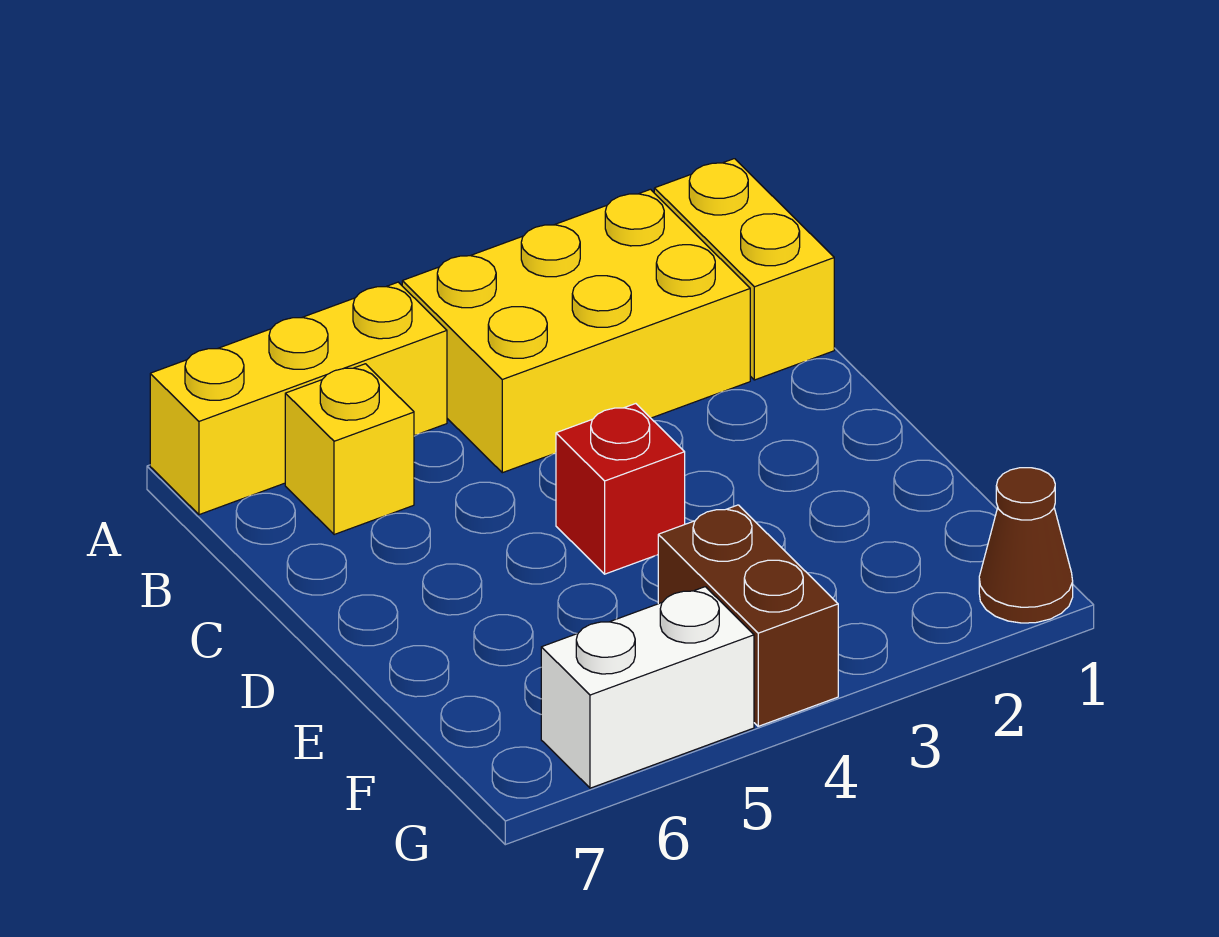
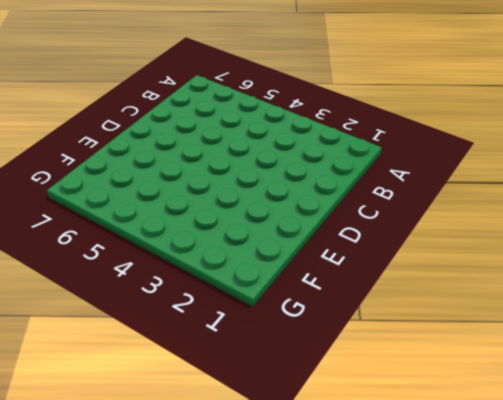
none -> yellow brick A1:B1 level 1
none -> yellow brick A2:B4 level 1

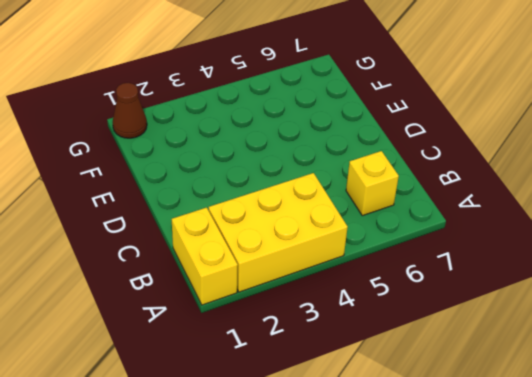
none -> yellow brick A5:A7 level 1
none -> red brick D4 level 1

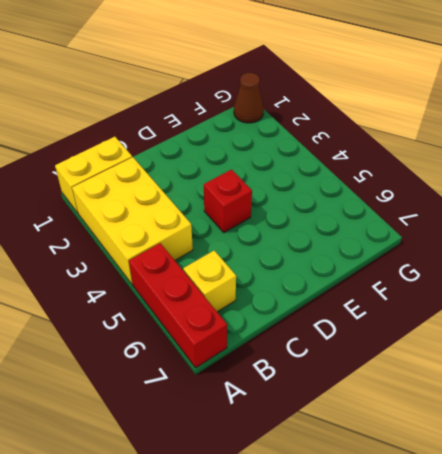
red brick A5:A7 level 1 -> yellow brick A5:A7 level 1
none -> brown brick F4:G4 level 1
none -> white brick G5:G6 level 1

